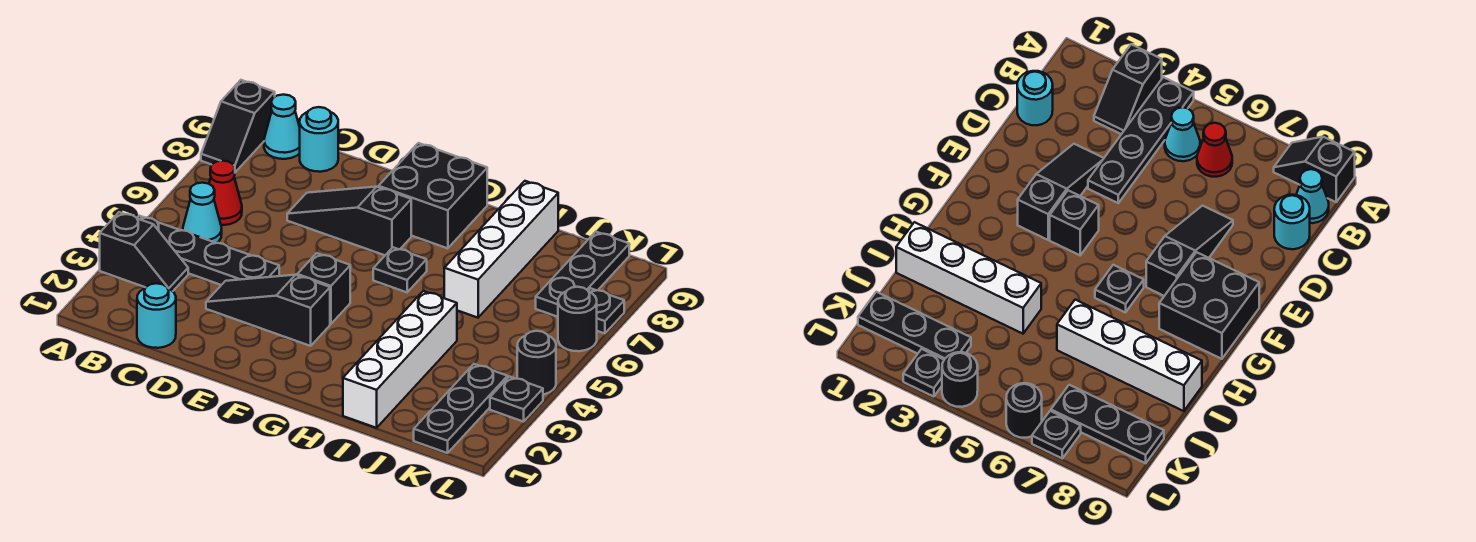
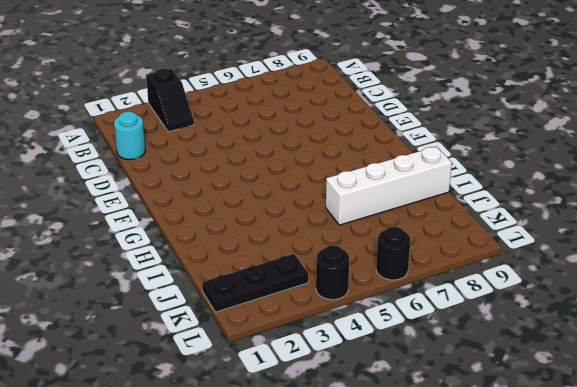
none -> black plate A4:D4 level 1
none -> black slope A8:A9 level 1 top 9
none -> cyan cone B5 level 1

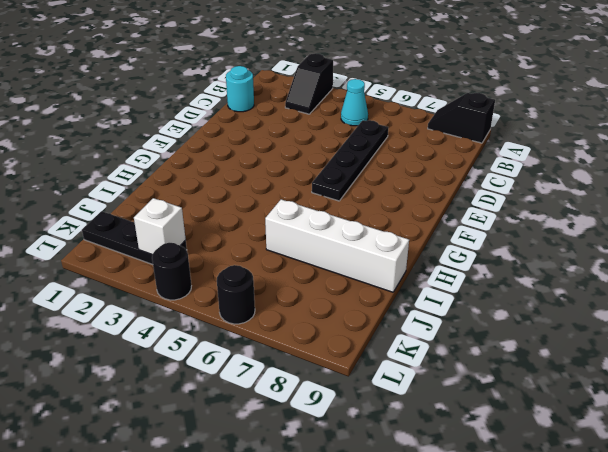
black plate C6:F6 level 1 -> black plate A4:D4 level 1
white brick K3 level 2 -> none
none -> red cone B6 level 1
none -> cyan cone B9 level 1
none -> cyan round brick C9 level 1

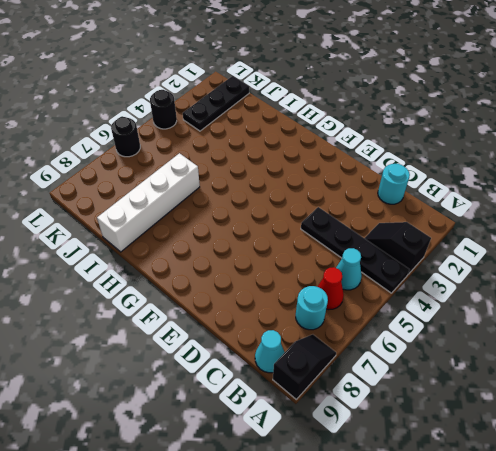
cyan round brick B7 level 1 -> cyan round brick C9 level 1
none -> black slope D3:F3 level 1 top F
none -> black slope D7:F7 level 1 top F
none -> black brick F4 level 1

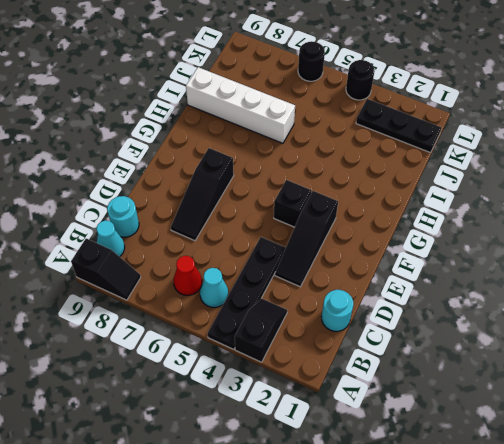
none -> black brick F8:G9 level 1
none -> black plate G6 level 1
none -> white brick I1:I4 level 1

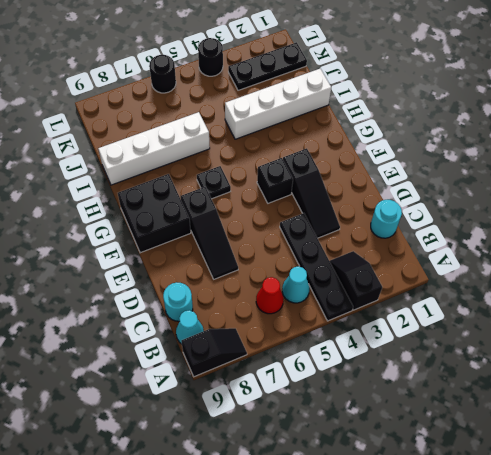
none -> black plate K7:K9 level 1
none -> black plate L3 level 1
none -> black plate L7 level 1

